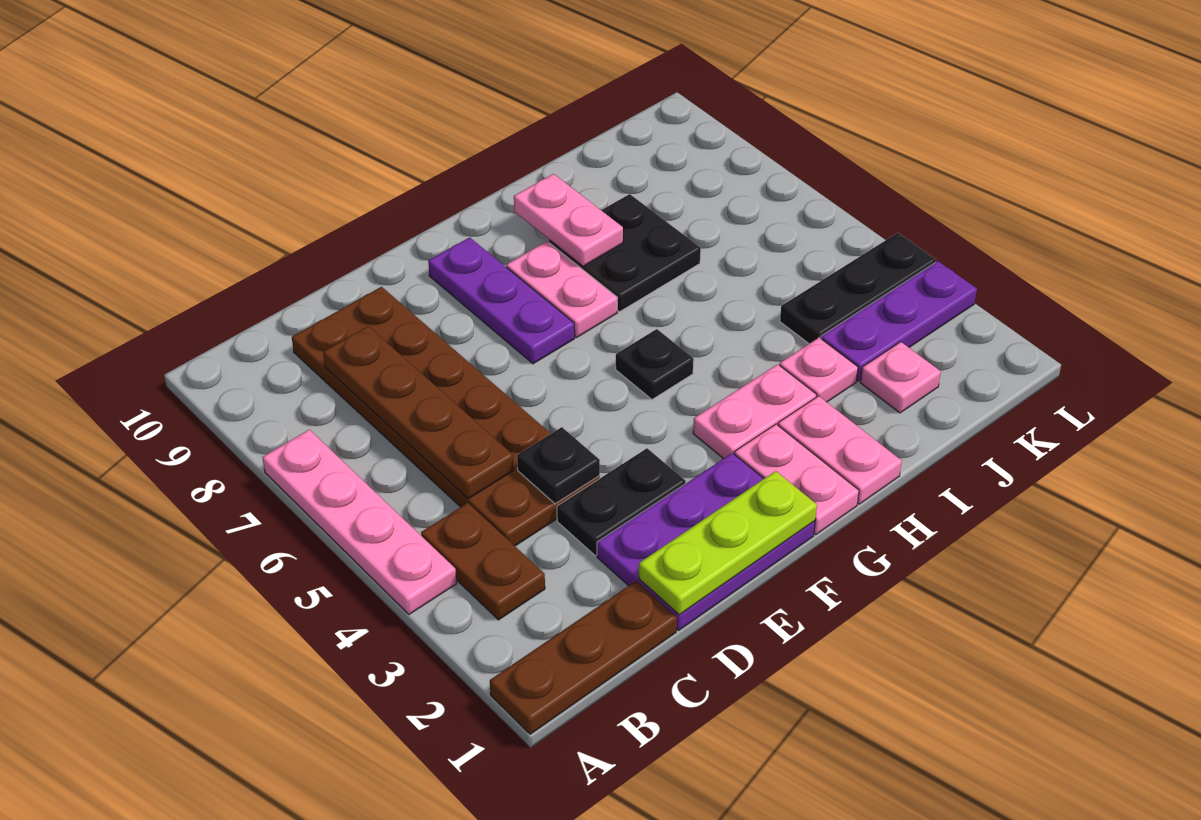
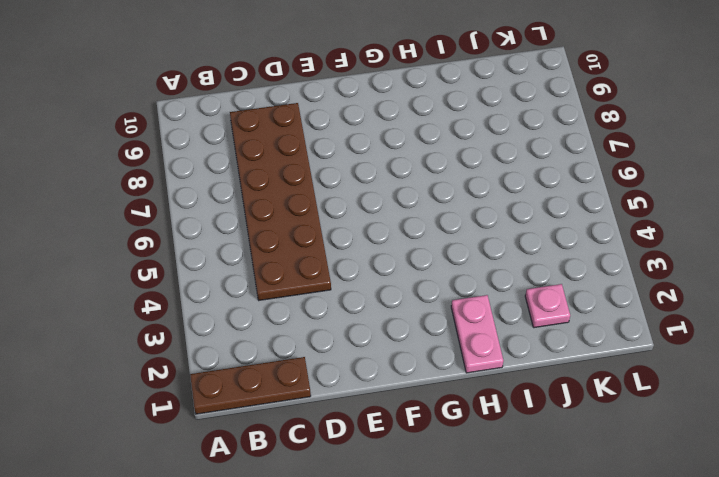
none -> pink plate A4:A7 level 1
none -> brown plate B3:B4 level 1
none -> purple plate D1:F2 level 1

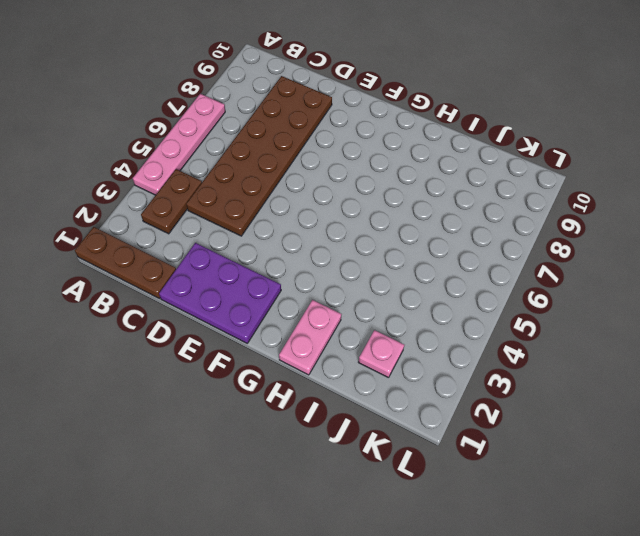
none -> black plate D3:E3 level 1
none -> purple plate F7:F9 level 1
none -> pink plate G1:G2 level 1

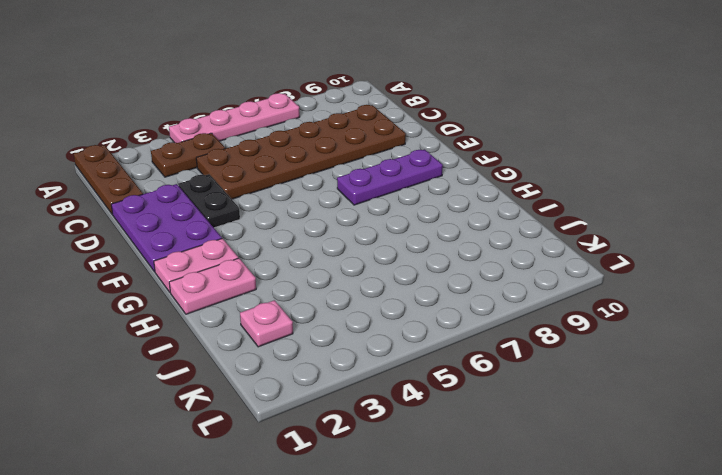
none -> pink plate G3:H3 level 1
none -> black plate G5 level 1
none -> pink plate G7:G8 level 1

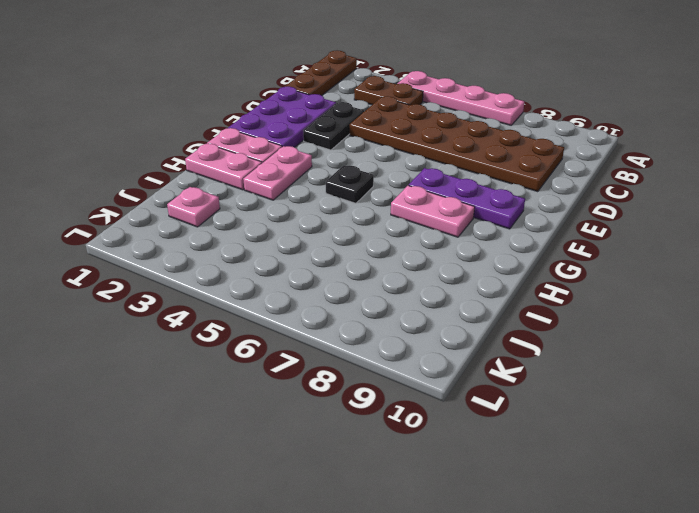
none -> black plate H7:I8 level 1
none -> pink plate I3 level 1
none -> purple plate J3:L3 level 1

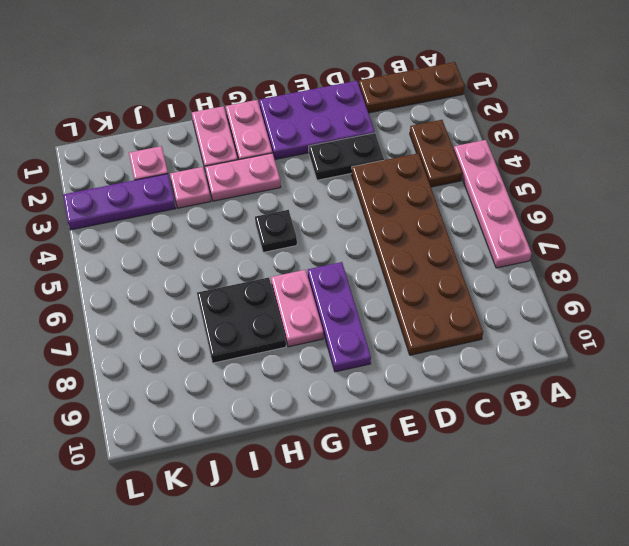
none -> black plate J4:L4 level 1
none -> brown plate C5:C8 level 2
none -> lime plate D1:F1 level 2

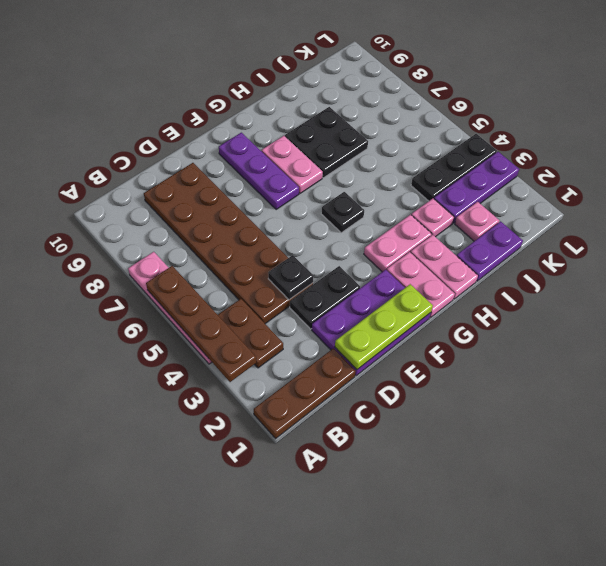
brown plate A3:A6 level 2 -> brown plate C5:C8 level 2
purple plate I1:J1 level 1 -> none
none -> pink plate H8:H9 level 2

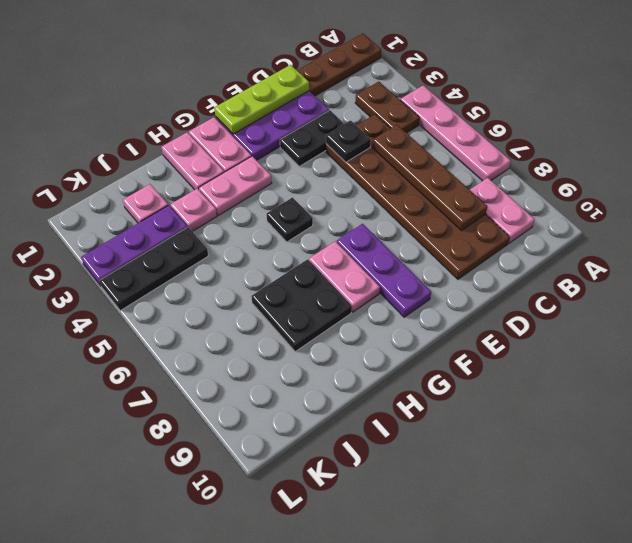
pink plate B8:B9 level 1 -> pink plate H8:H9 level 2

